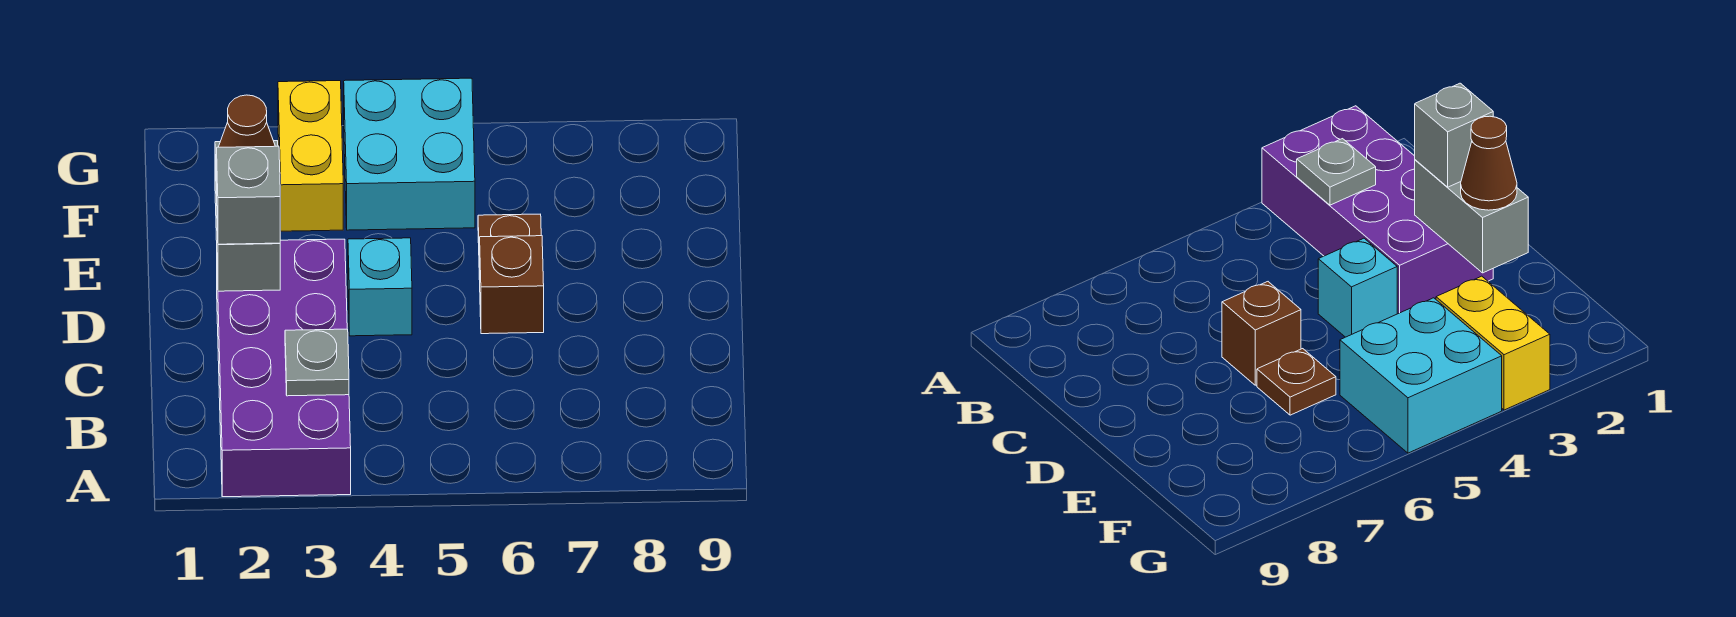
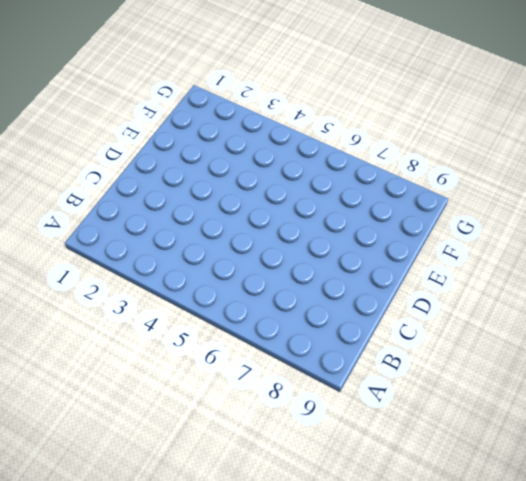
none -> purple brick A2:D3 level 1
none -> cyan brick D4 level 1

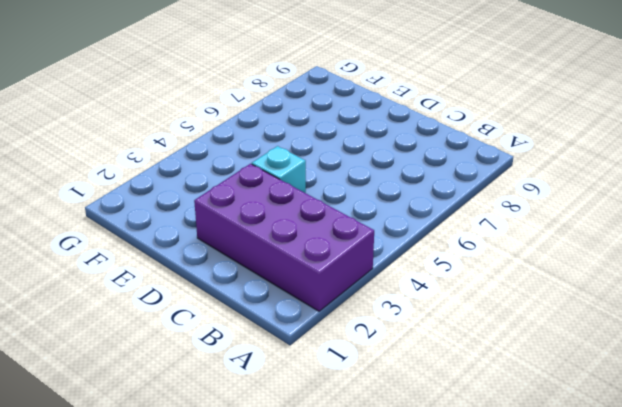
none -> brown brick D6 level 1
none -> brown plate E6 level 1

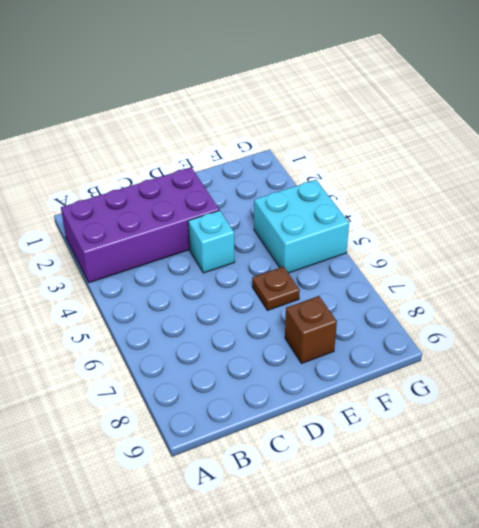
brown brick E8 level 1 -> brown brick D6 level 1
none -> yellow brick F3:G3 level 1
none -> grey plate B3 level 2

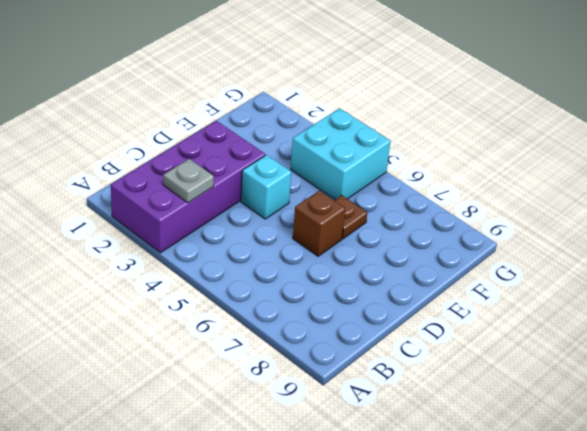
none -> yellow brick F3:G3 level 1
none -> grey brick D2:E2 level 2

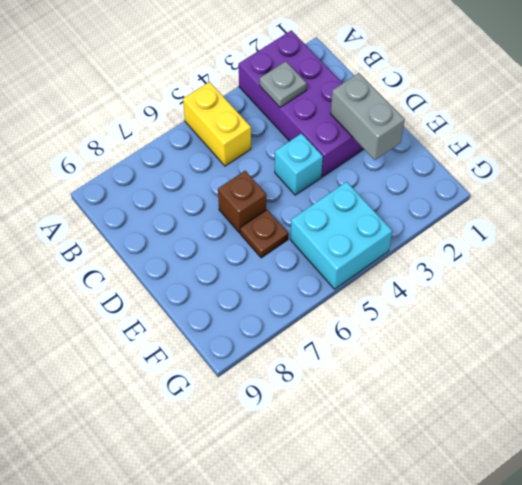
yellow brick A5:B5 level 1 -> yellow brick F3:G3 level 1
none -> grey brick D2 level 3
none -> brown cone E2 level 3

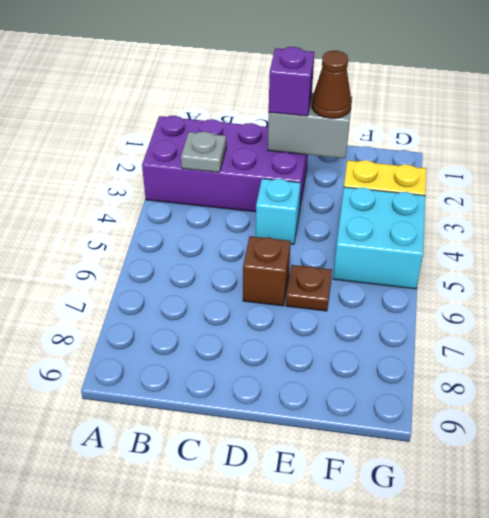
purple brick D2 level 3 -> grey brick D2 level 3

